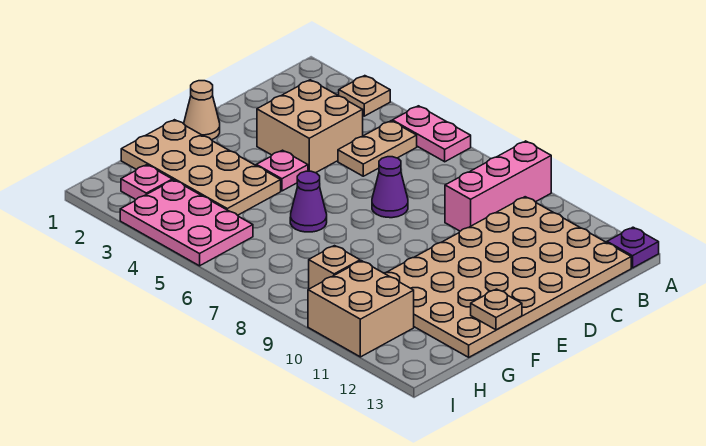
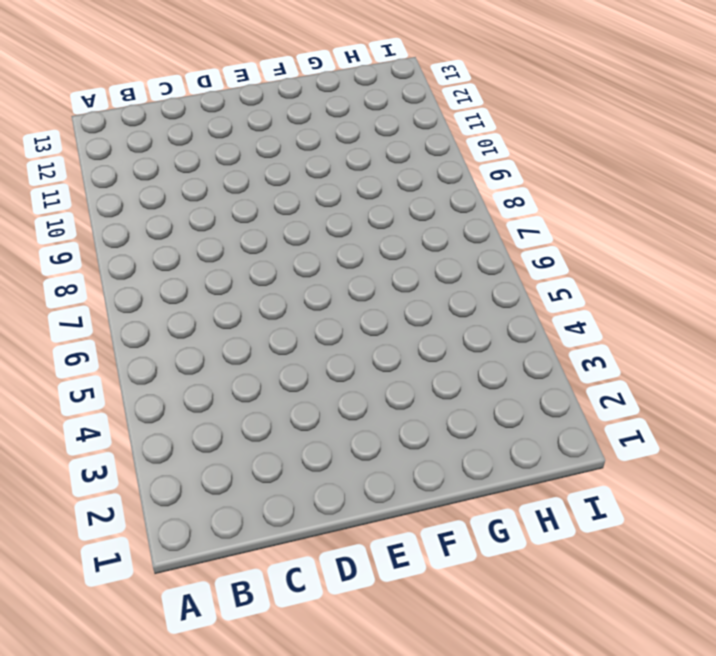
none -> tan plate A3 level 1
none -> pink plate A5:A6 level 1
none -> pink brick A9:C9 level 1

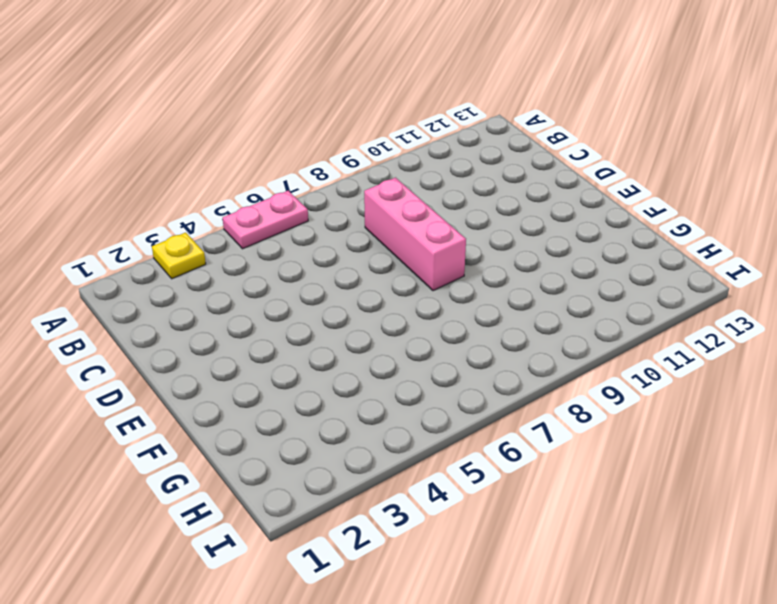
yellow plate A3 level 1 -> tan plate A3 level 1
pink brick C8:E8 level 1 -> pink brick A9:C9 level 1
none -> purple plate A13 level 1
none -> tan plate B5:C5 level 1
none -> tan plate B10:G13 level 1

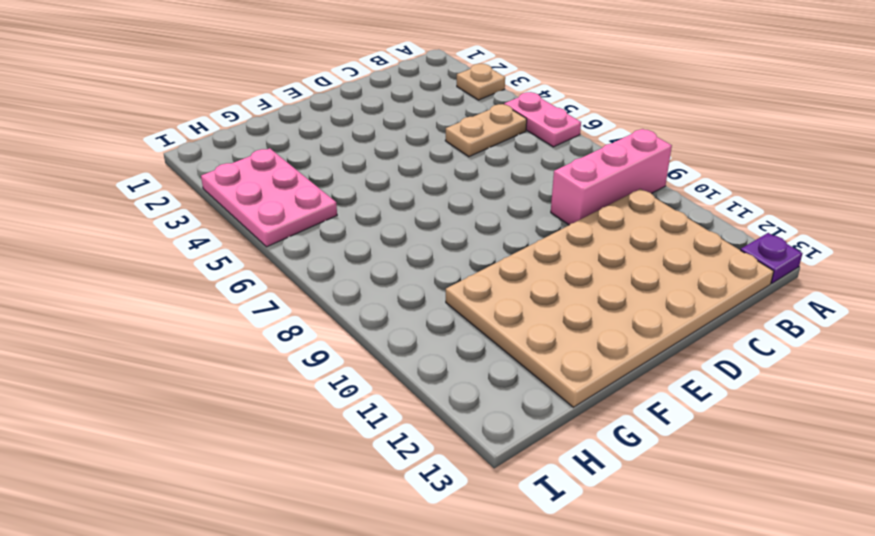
none -> tan brick C3:D4 level 1
none -> purple cone D7 level 1
none -> tan cone E1 level 1

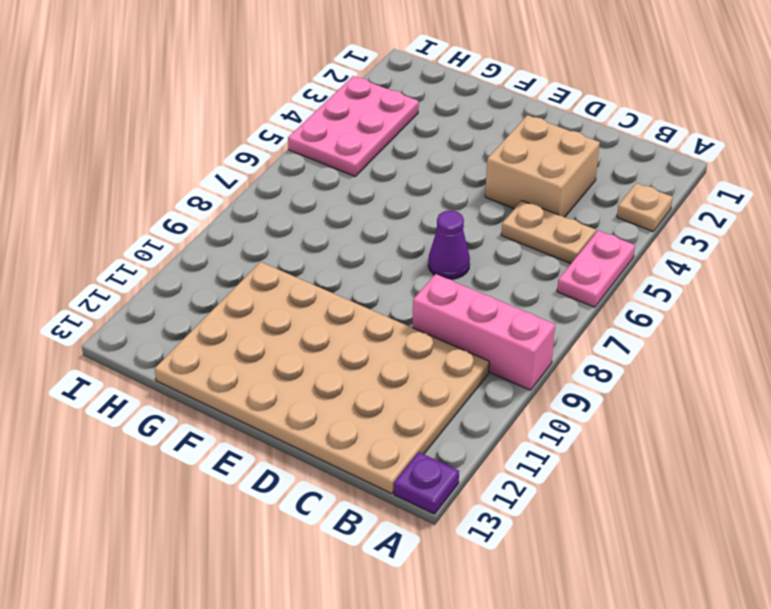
none -> tan cone E1 level 1
none -> pink plate E4 level 1
none -> tan plate F1:G4 level 1

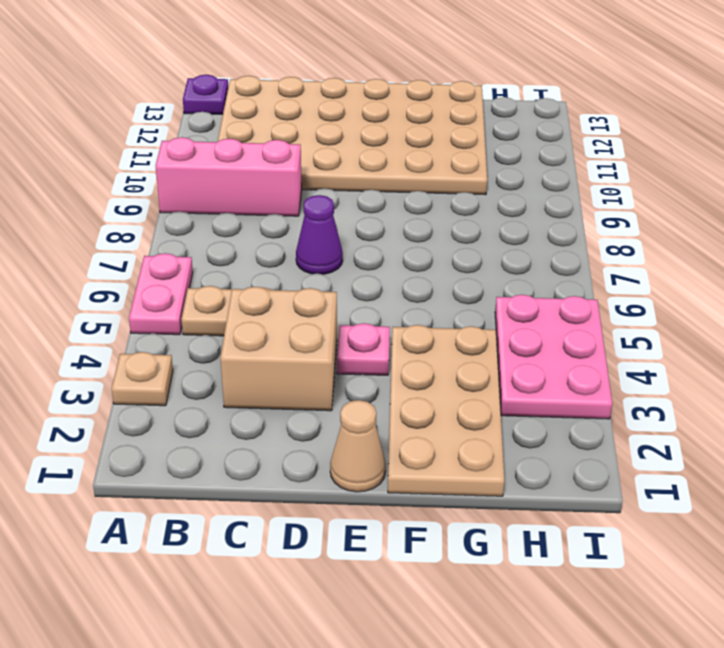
none -> purple cone F6 level 1
none -> pink plate H2 level 1
none -> tan brick H9 level 1

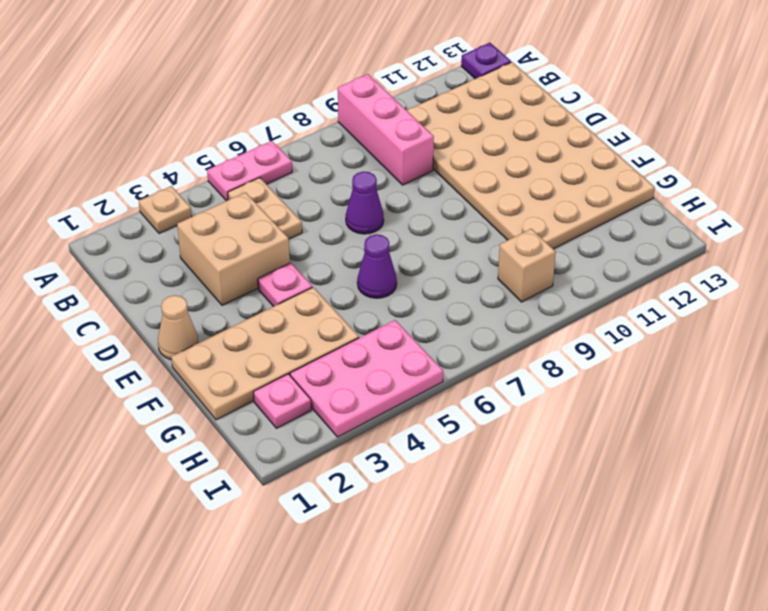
none -> tan brick H10:I11 level 1
none -> tan plate F13 level 2

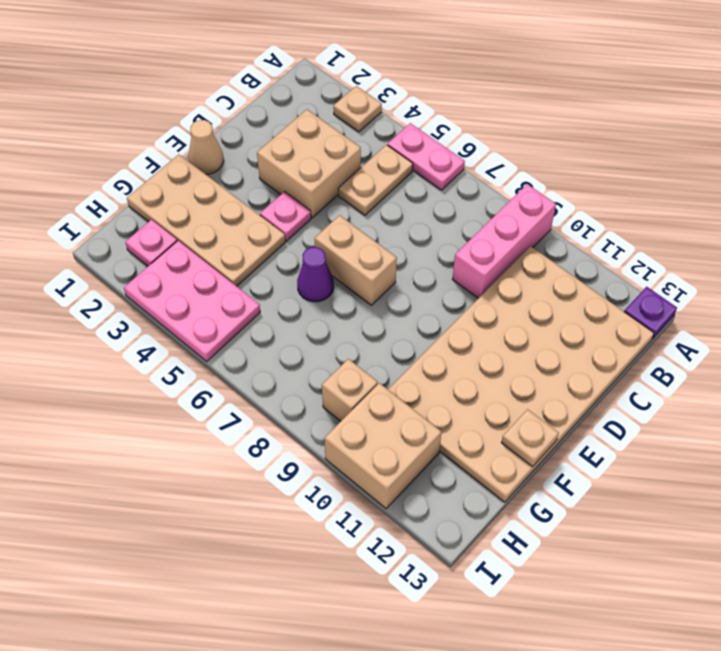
tan brick E6:E7 level 1 -> none
none -> purple cone D7 level 1

